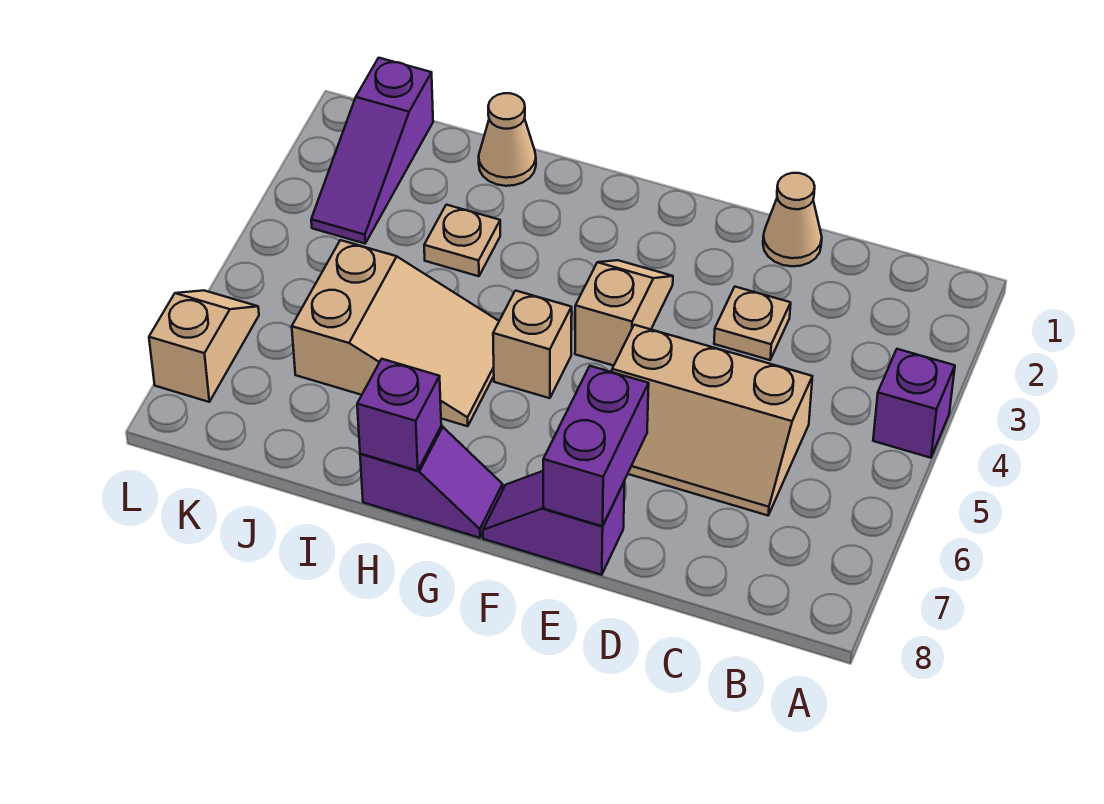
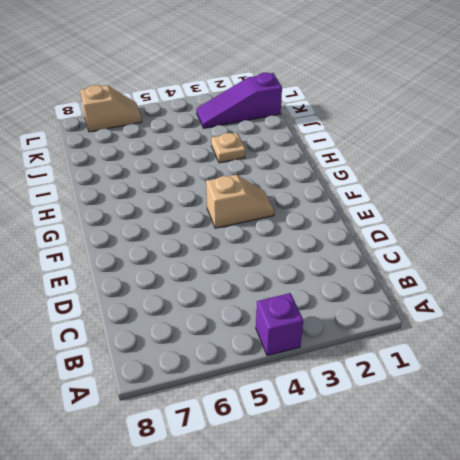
none -> tan slope C5:E6 level 1 top 5
none -> tan cone D1 level 1
none -> tan plate D3 level 1

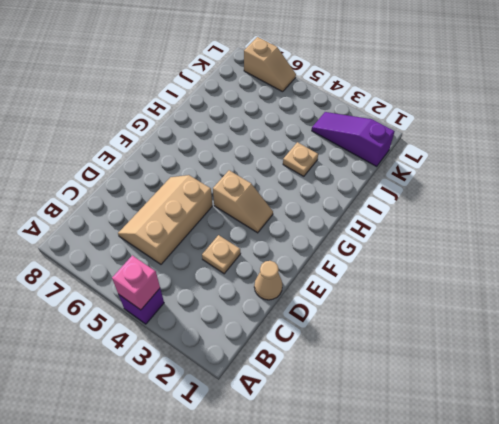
pink brick A4 level 2 -> none
none -> purple slope E8:F8 level 1 top E
none -> tan brick G5 level 1
none -> purple slope G8:H8 level 1 top H

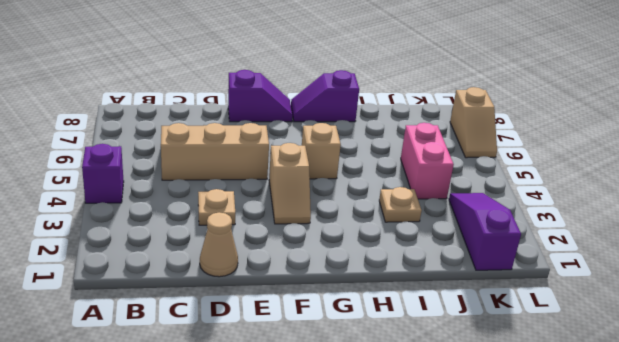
pink brick J4:J5 level 1 -> tan slope H5:J6 level 1 top J
none -> tan cone I1 level 1
none -> purple brick E7:E8 level 2
none -> purple brick H8 level 2

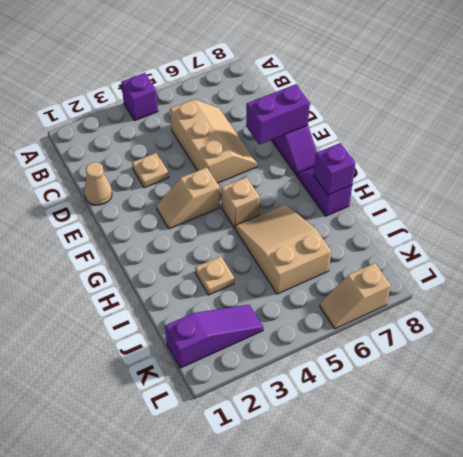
none -> tan cone I1 level 1

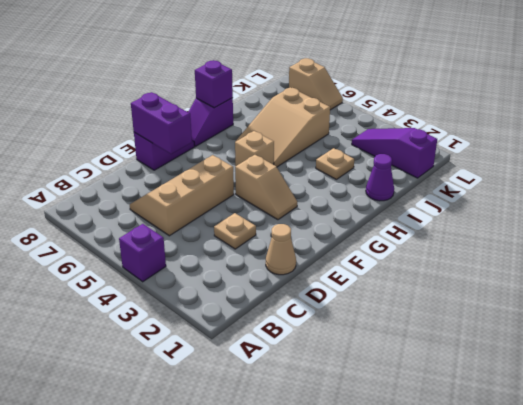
purple cone I1 level 1 -> tan cone I1 level 1

